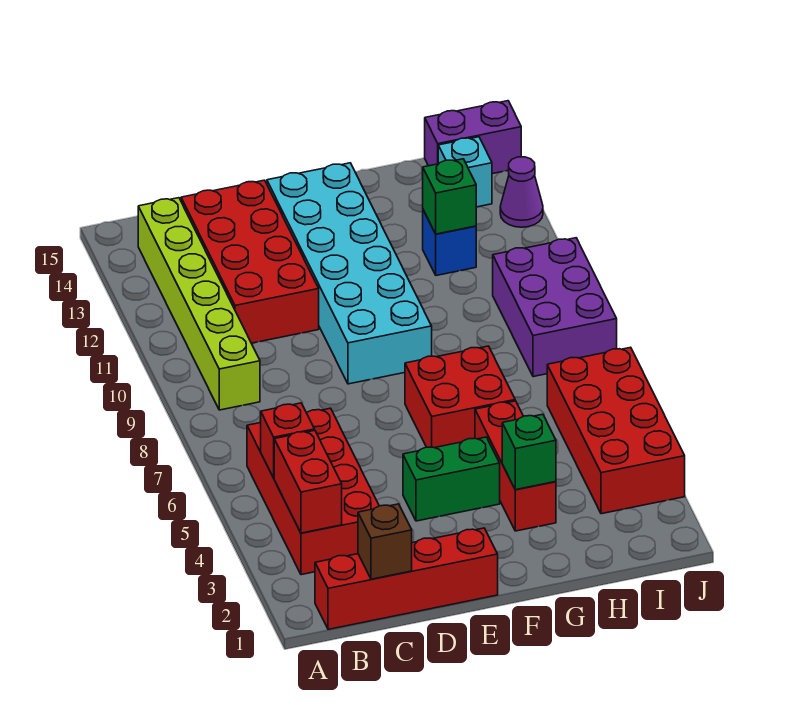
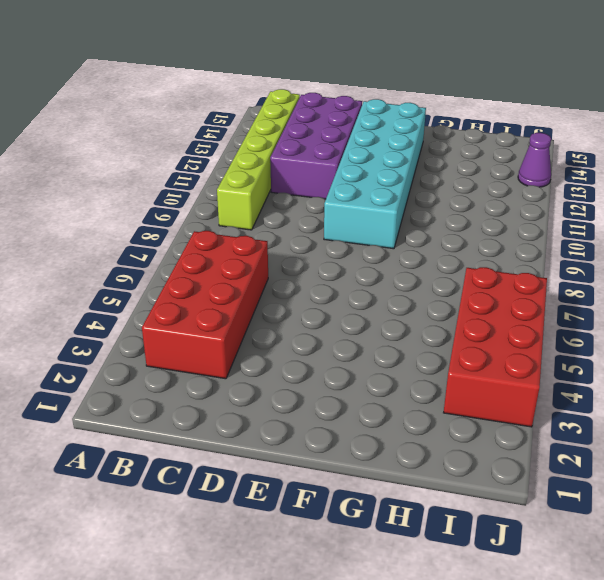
purple brick C11:D14 level 1 -> red brick C11:D14 level 1
none -> red brick B1:E1 level 1
none -> green brick E4:F4 level 1
none -> red brick F6:G7 level 1

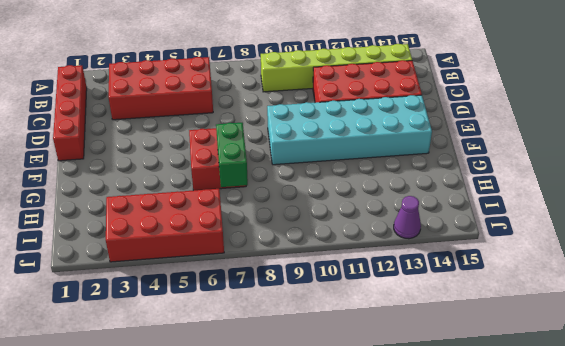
green brick G7:H7 level 2 -> green brick E4:F4 level 1
none -> red brick G3:G5 level 1
none -> blue brick H12 level 1
none -> purple brick I8:J10 level 1

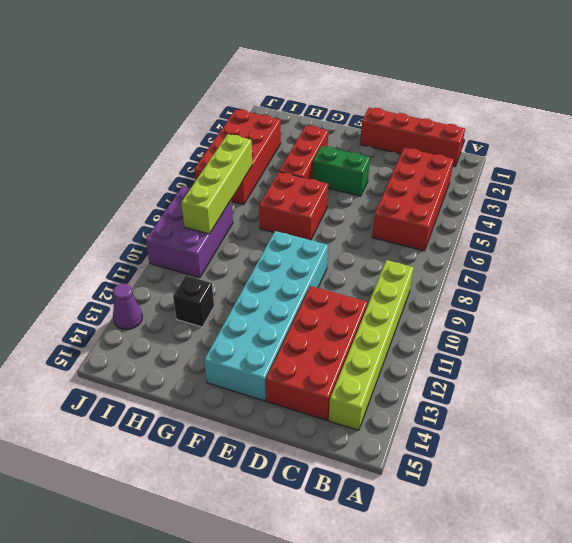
black brick H12 level 1 -> blue brick H12 level 1
lime brick I6:I9 level 2 -> none
none -> cyan brick I14 level 1
none -> purple brick I15:J15 level 1
none -> red brick B3:B4 level 2

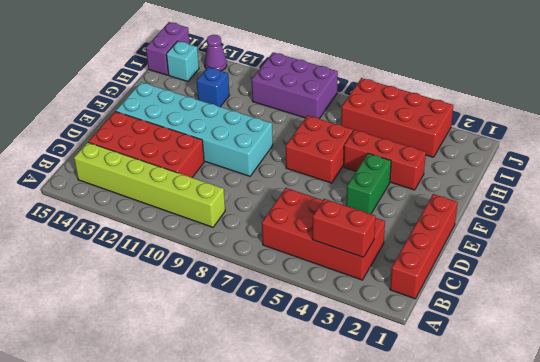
none -> red brick B5 level 2
none -> brown brick C1 level 2
none -> green brick G3 level 2

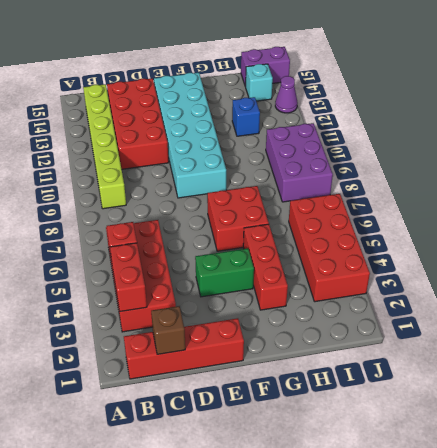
none -> green brick G3 level 2
none -> green brick H12 level 2

